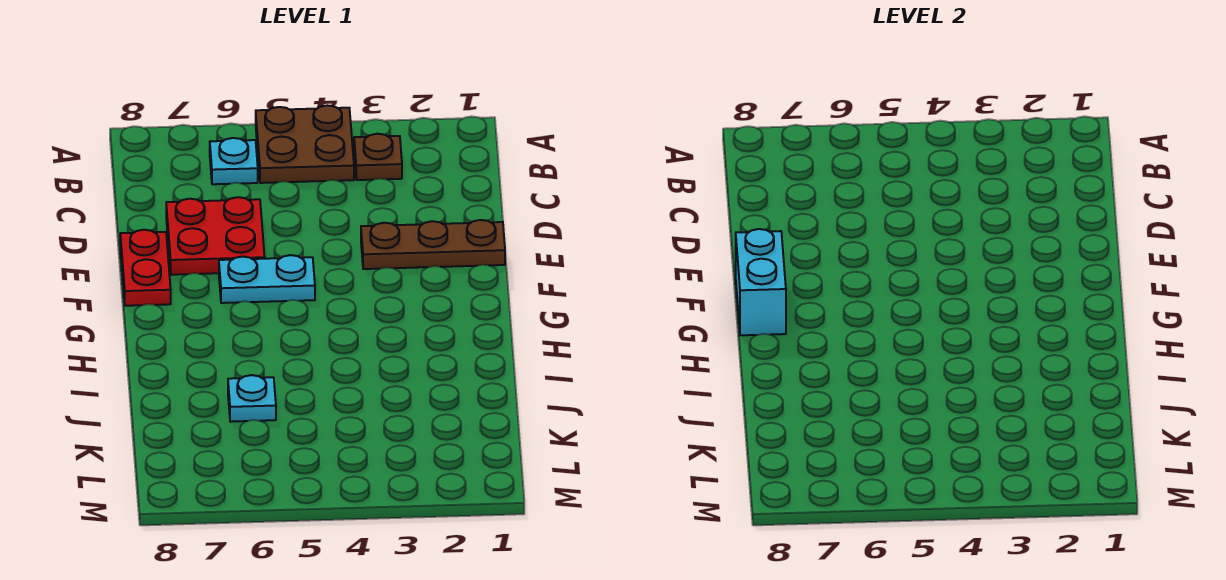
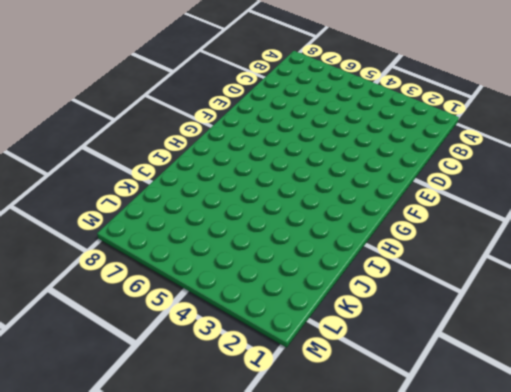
none -> brown plate A4:B5 level 1
none -> brown plate B3 level 1

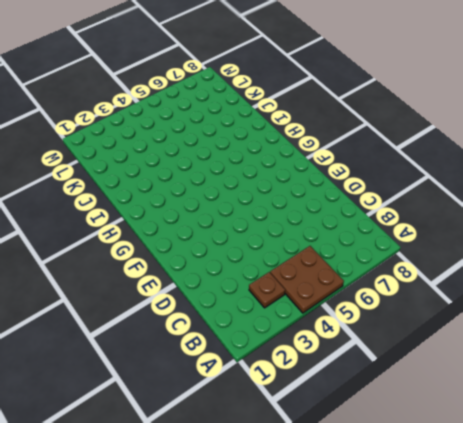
none -> cyan plate B6 level 1
none -> red plate D6:E7 level 1

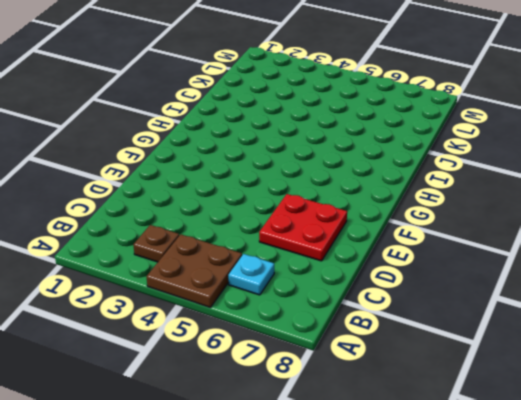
none -> brown plate E1:E3 level 1
none -> red plate E8:F8 level 1

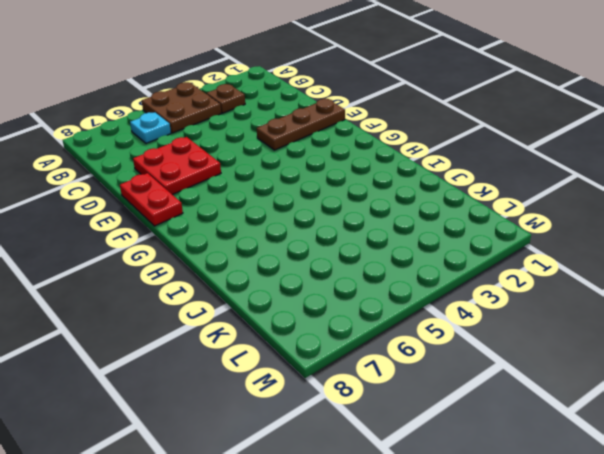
none -> cyan plate F5:F6 level 1
none -> cyan plate J6 level 1

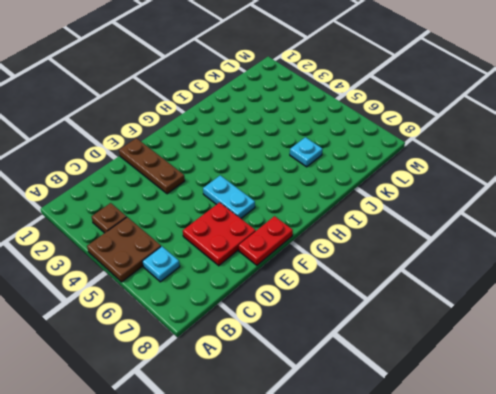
none -> cyan brick F8:G8 level 2

